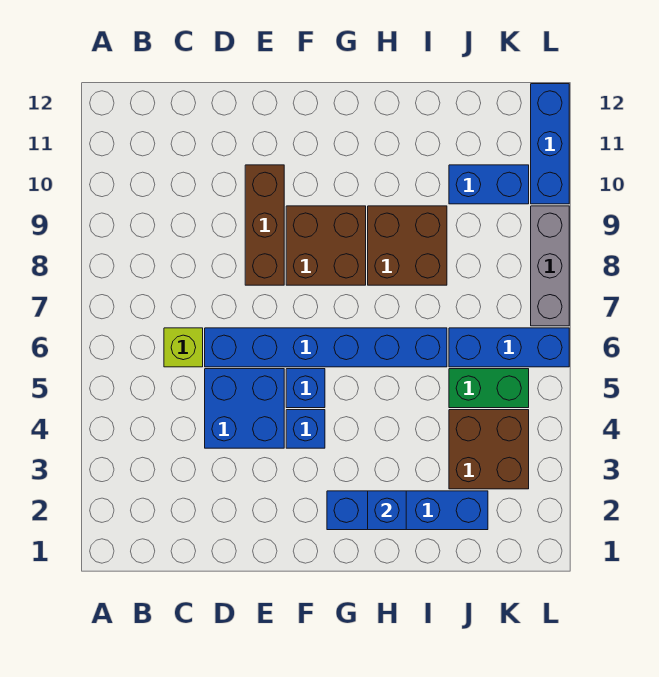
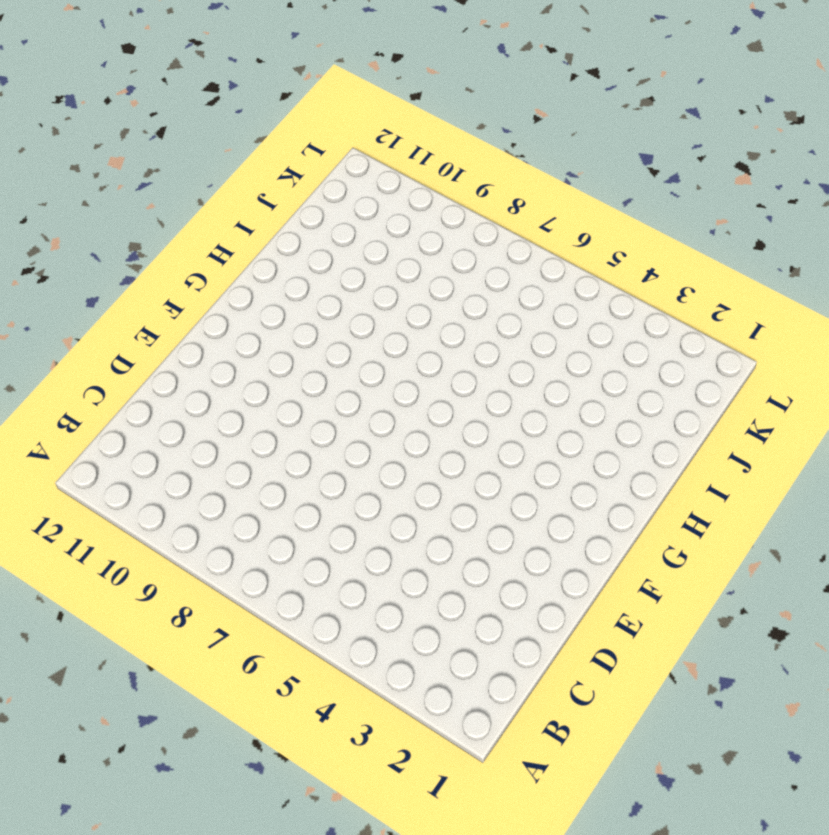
none -> lime brick C6 level 1
none -> blue brick D4:E5 level 1
none -> blue brick D6:I6 level 1

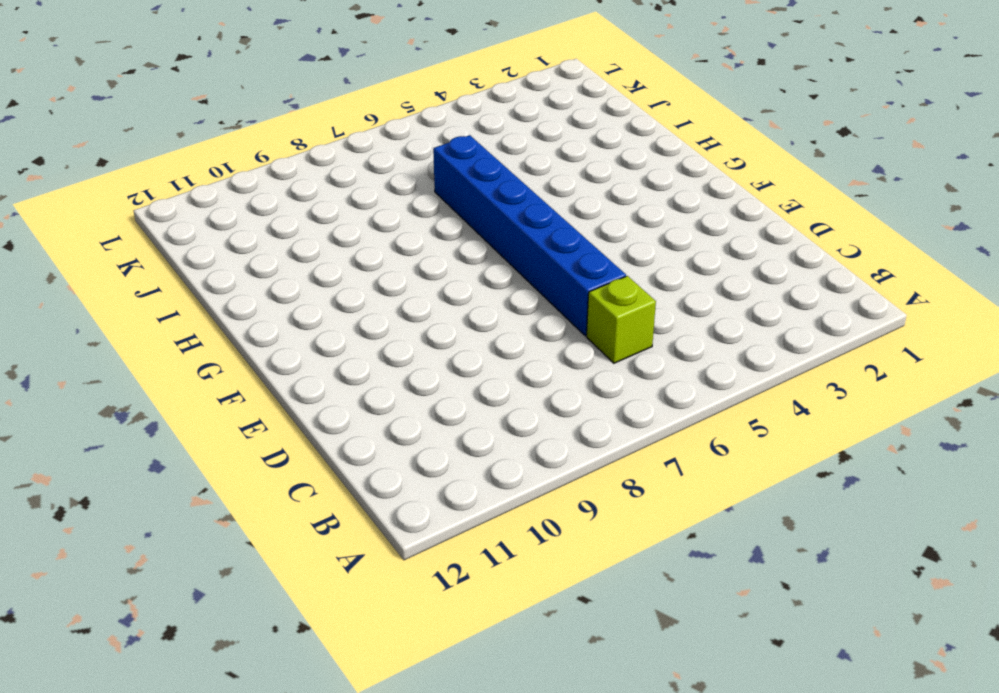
none -> blue brick D4:E5 level 1
none -> brown brick E8:E10 level 1
none -> blue brick F4 level 1

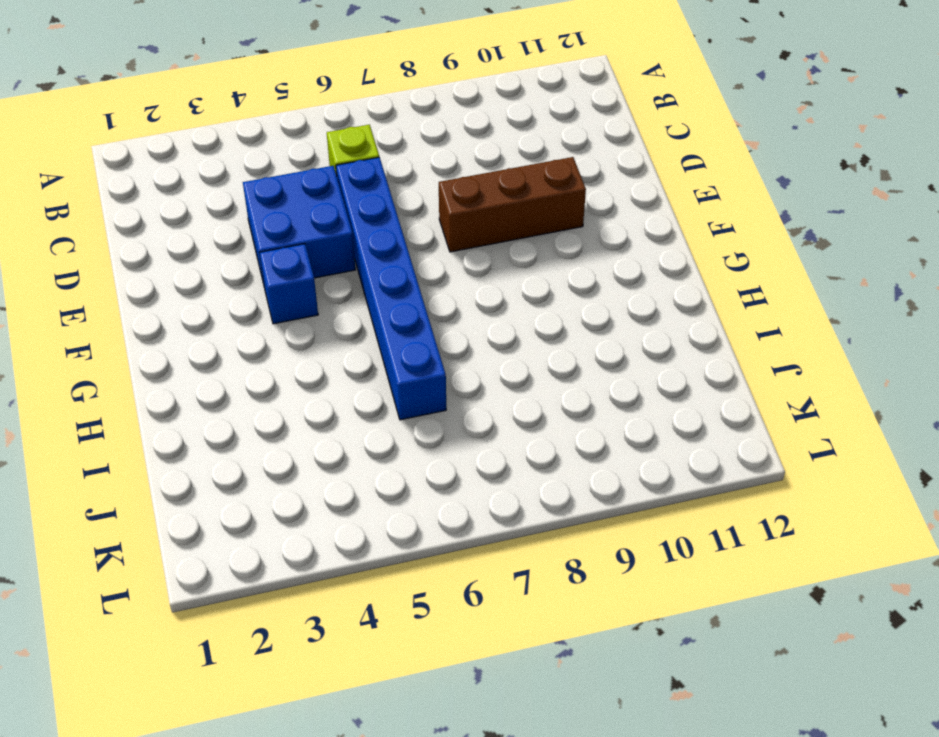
none -> blue brick F5 level 1
none -> brown brick F8:G9 level 1
none -> blue brick G2:J2 level 1

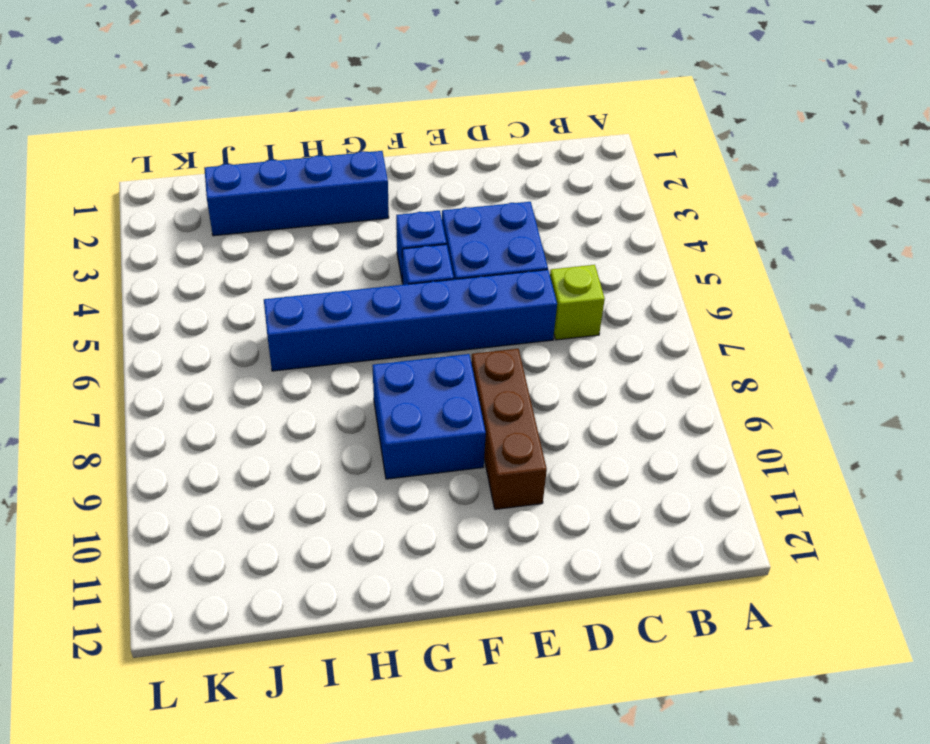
blue brick F8:G9 level 1 -> brown brick F8:G9 level 1
none -> brown brick H8:I9 level 1
none -> brown brick J3:K4 level 1
none -> green brick J5:K5 level 1

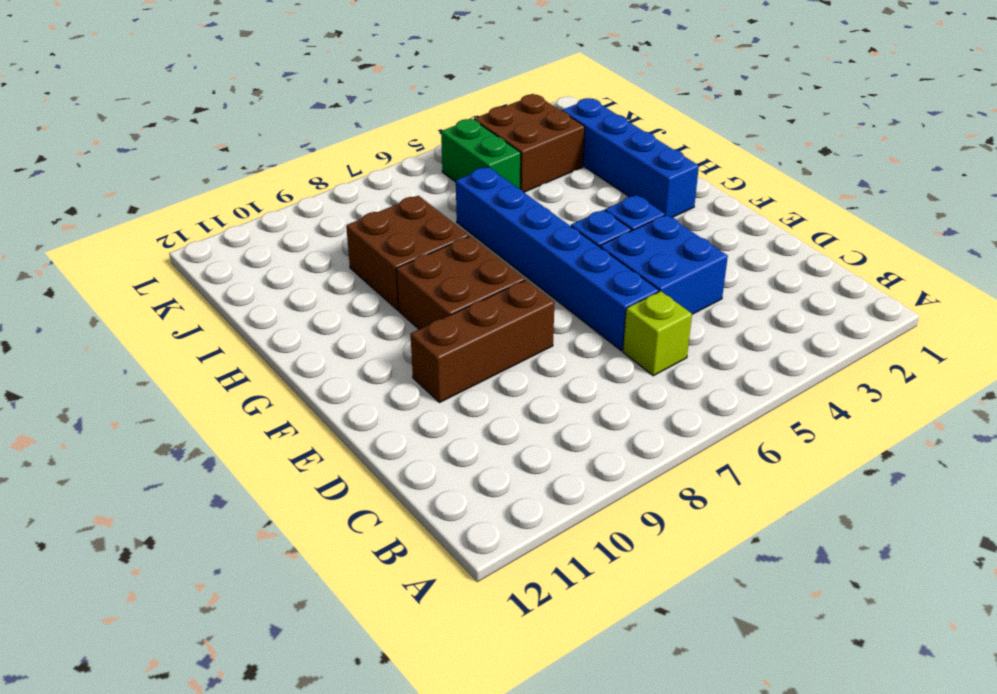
none -> blue brick J6:L6 level 1
none -> blue brick J10:K10 level 1
none -> grey brick L7:L9 level 1

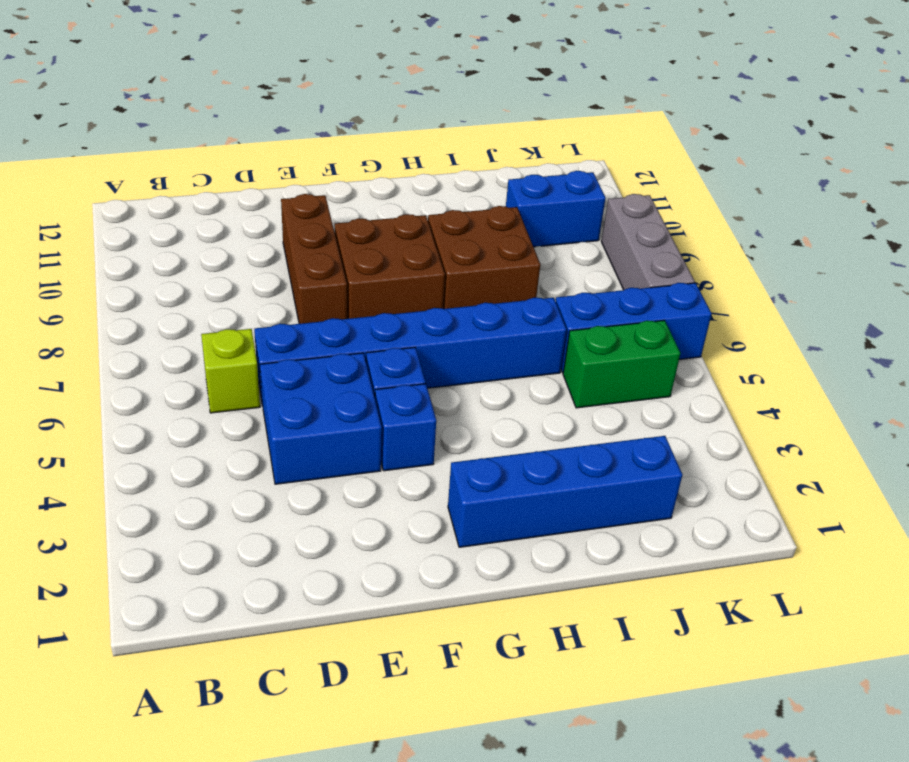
none -> brown brick J3:K4 level 1
none -> blue brick L10:L12 level 1
none -> blue brick H2 level 2

